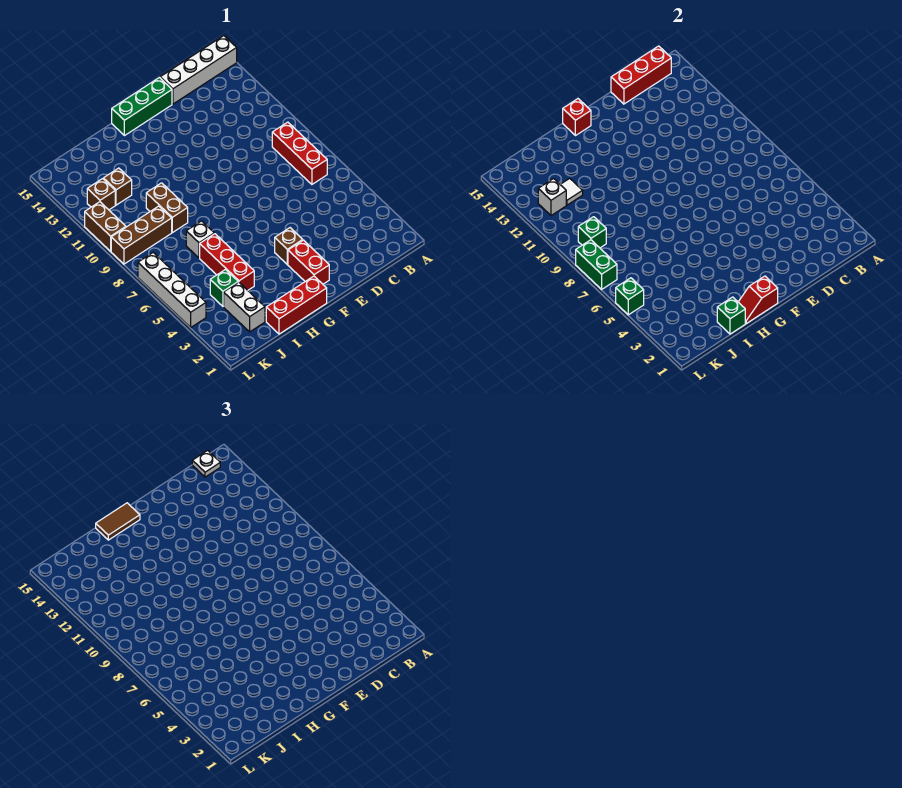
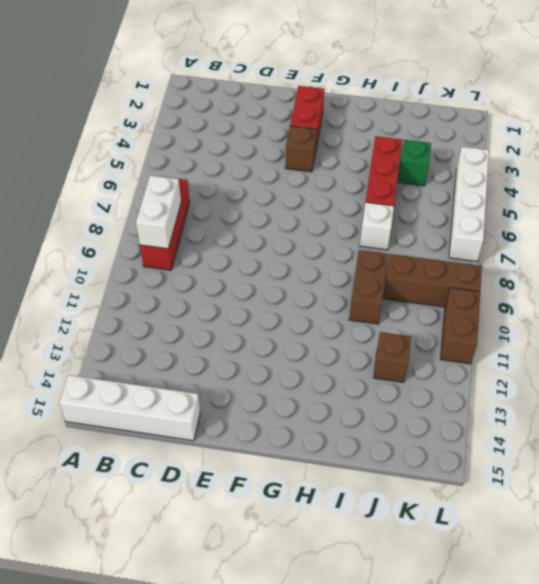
white brick B8:B9 level 2 -> white brick J2:J3 level 1
none -> green brick E15:G15 level 1
none -> red brick G1:I1 level 1
none -> brown brick K12 level 1

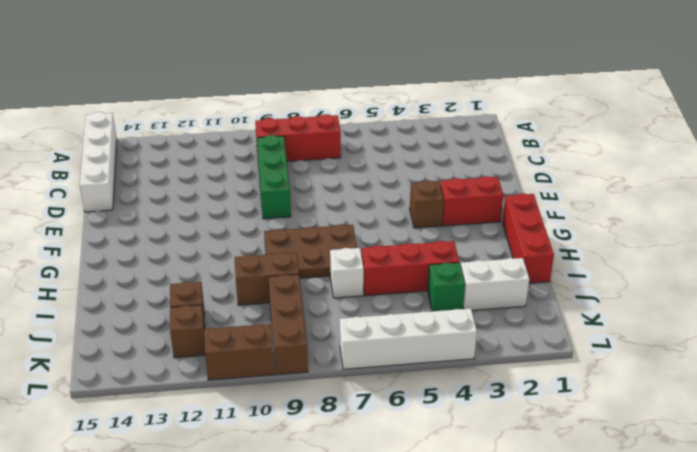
green brick C9:E9 level 1 -> green brick E15:G15 level 1
brown plate G7:H9 level 1 -> none
none -> red brick B15:D15 level 2
none -> red slope G1:H1 level 2 top G
none -> red brick G15 level 2

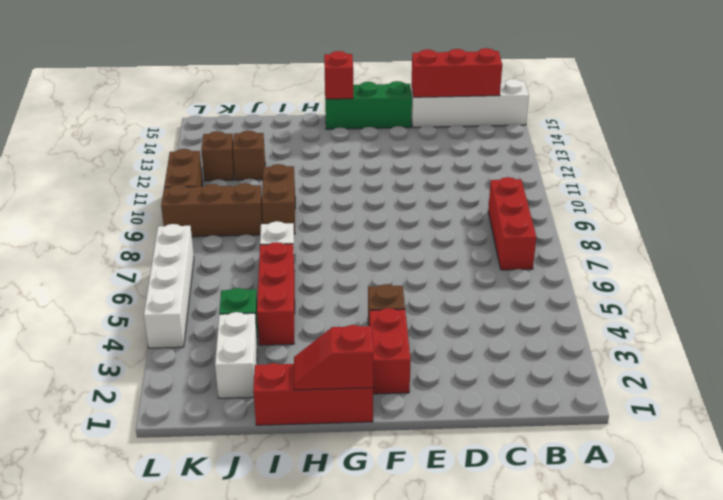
none -> green brick I1 level 2
none -> white tile J12 level 2
none -> green brick K9 level 2

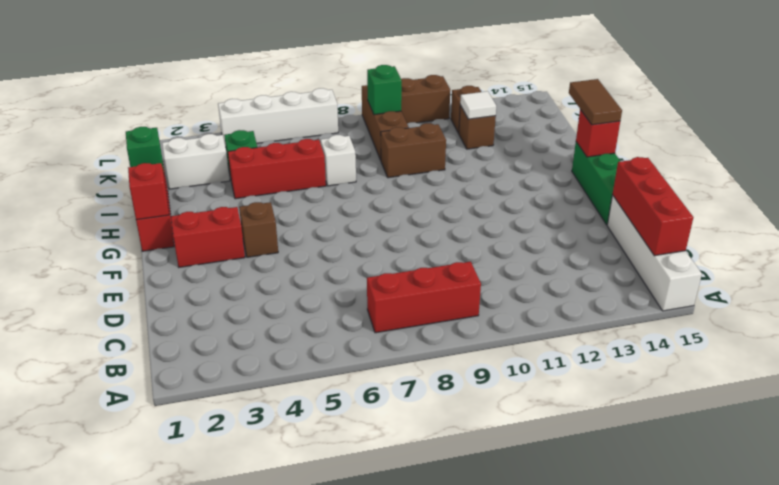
none -> white brick K12 level 2
none -> green brick L5 level 2
none -> green brick L7:L8 level 2

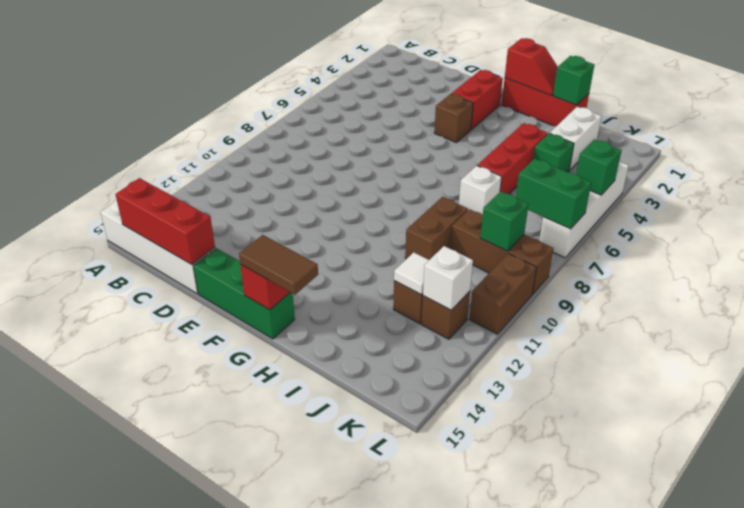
green brick K7:L7 level 2 -> green brick L7:L8 level 2
none -> red brick B7:B9 level 1
none -> white plate B15 level 3

